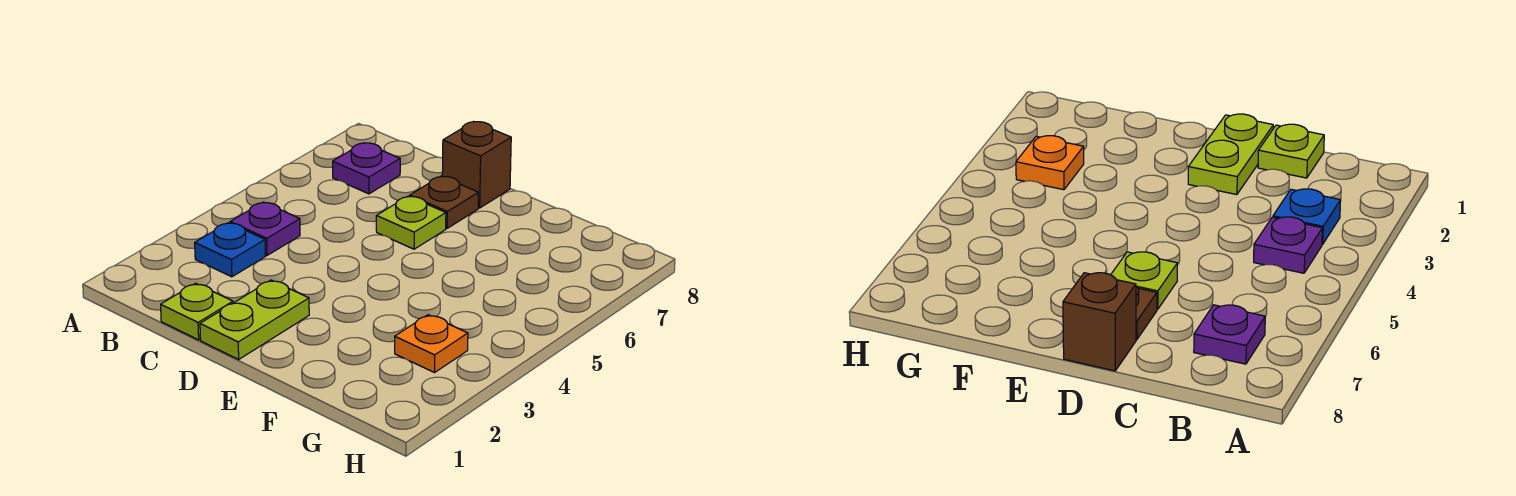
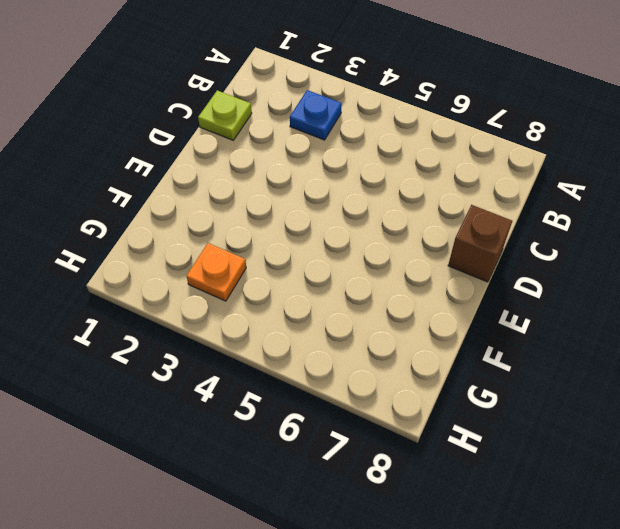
none -> purple plate B4 level 1
none -> purple plate B7 level 1

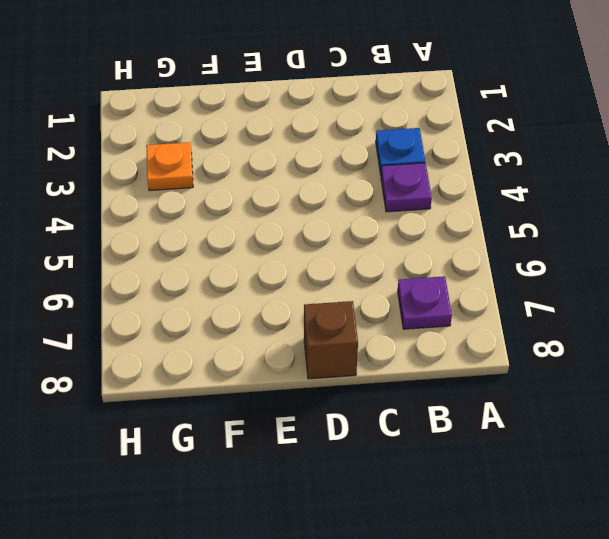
none -> lime plate C1 level 1
none -> lime plate D1:D2 level 1

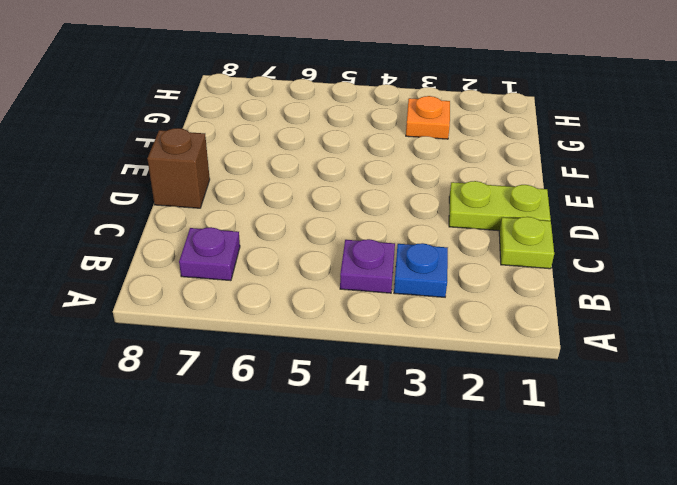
none -> lime plate D6 level 1
none -> brown plate D7 level 1

